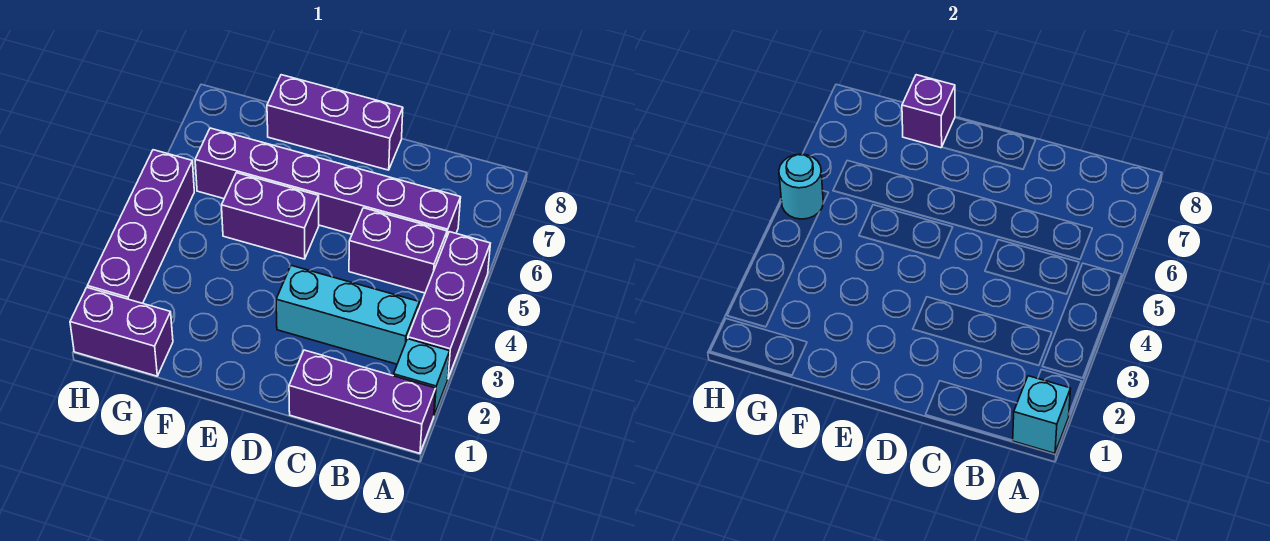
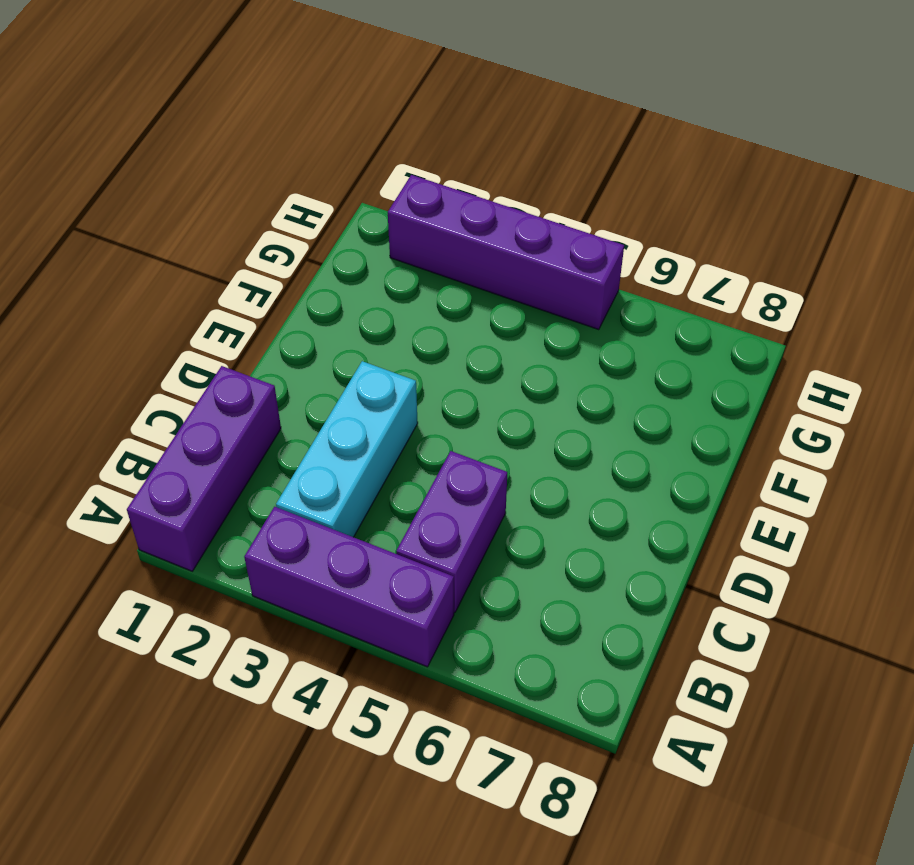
none -> cyan brick A2 level 1
none -> purple brick B6:G6 level 1
none -> purple brick D8:F8 level 1

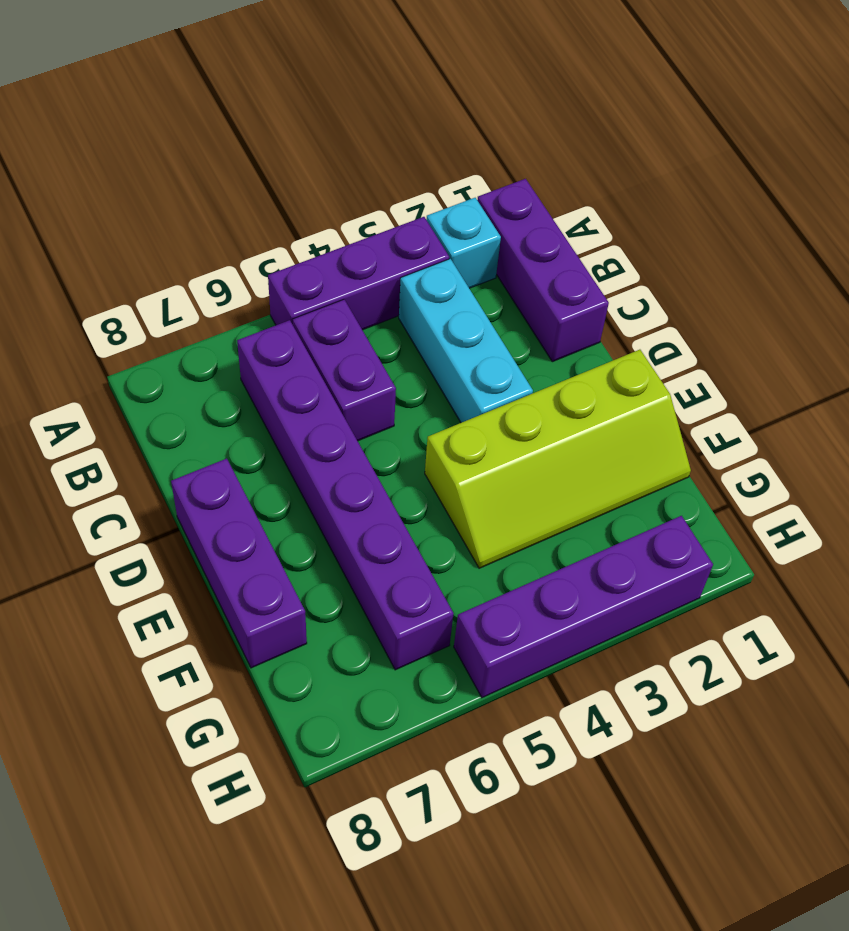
lime slope E1:F4 level 1 top E -> none
none -> purple brick E5:F5 level 1
none -> purple brick G1:H1 level 1
none -> cyan brick A1 level 2

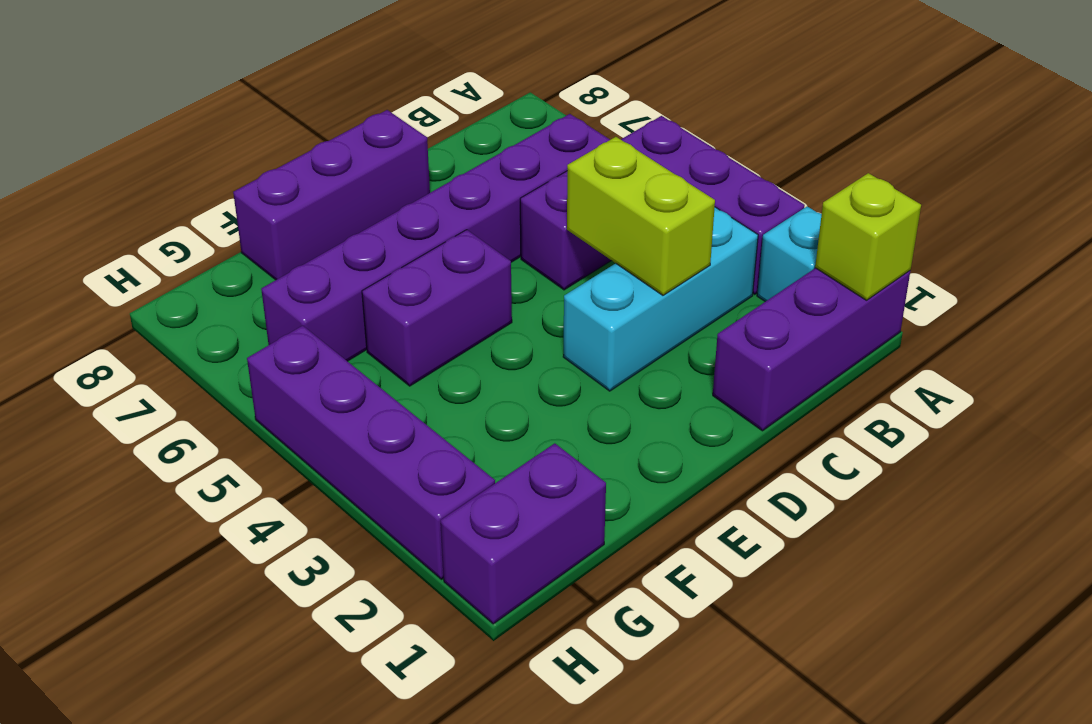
lime brick A1 level 2 -> cyan brick A1 level 2
lime brick C3:C4 level 2 -> none
none -> purple brick F8 level 2
none -> cyan round brick H5 level 2

